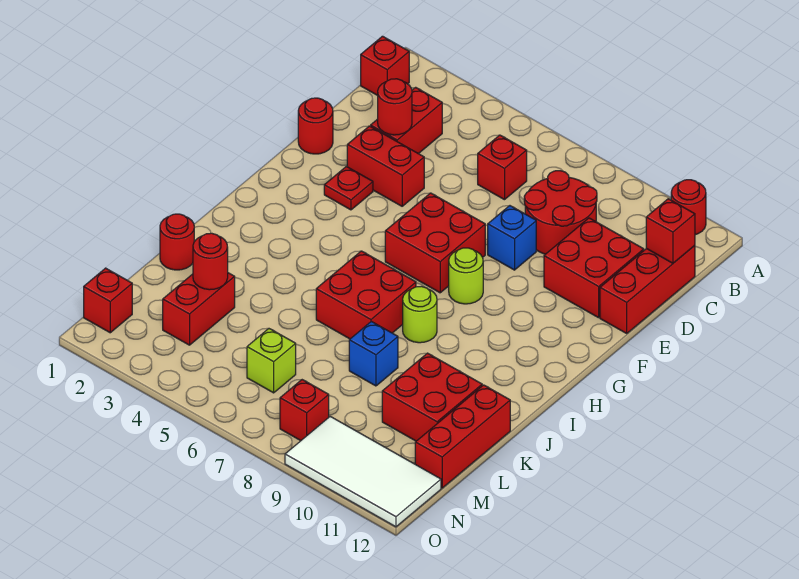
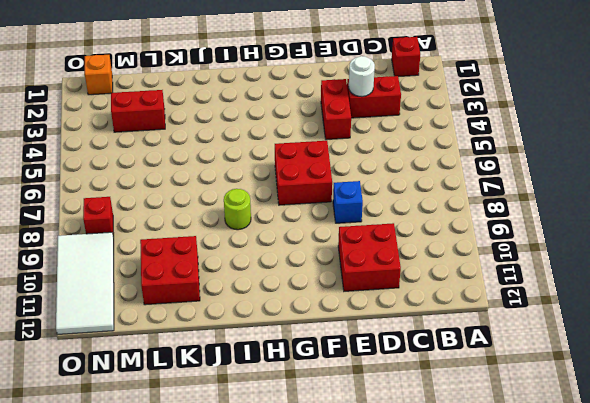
white round brick D3 level 2 -> red round brick D3 level 2
orange brick N1 level 1 -> red brick N1 level 1
none -> red round brick A11 level 1
none -> red brick C6 level 1
none -> red round brick C8:D9 level 1

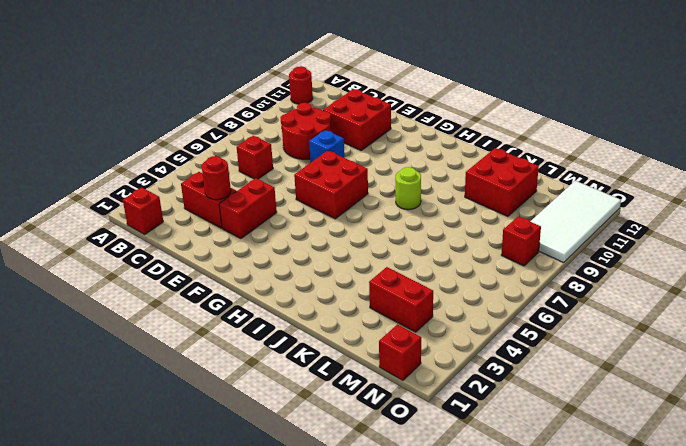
none -> red brick C12:E12 level 1
none -> red round brick E1 level 1
none -> red plate F3 level 1

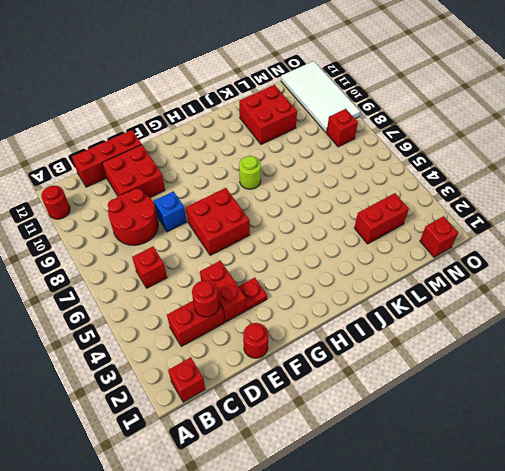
none -> lime round brick G8 level 1
none -> red brick I6:J7 level 1
none -> red round brick K1 level 1

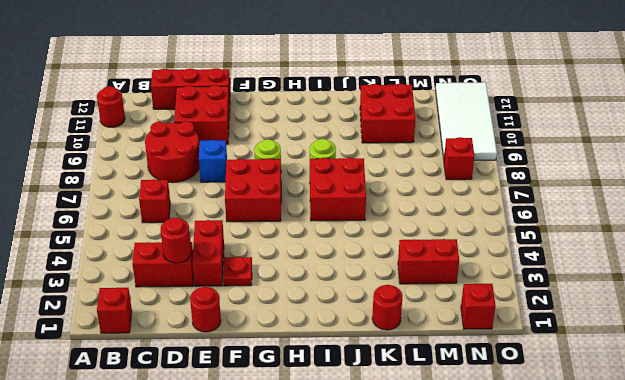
none -> blue brick K8 level 1
none -> red brick K12:M12 level 1
none -> lime brick M6 level 1

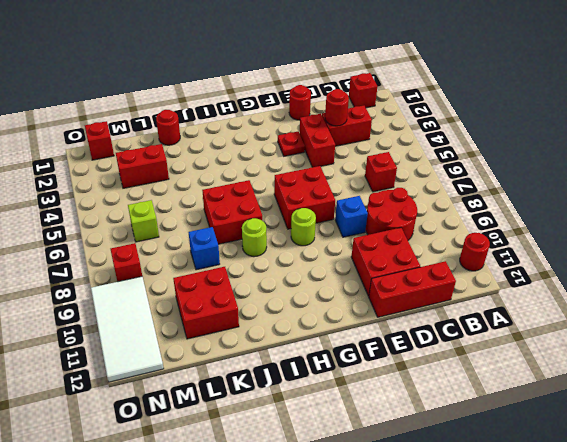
none -> red brick K12:M12 level 1
none -> red brick C12 level 2
none -> red round brick L3 level 2

